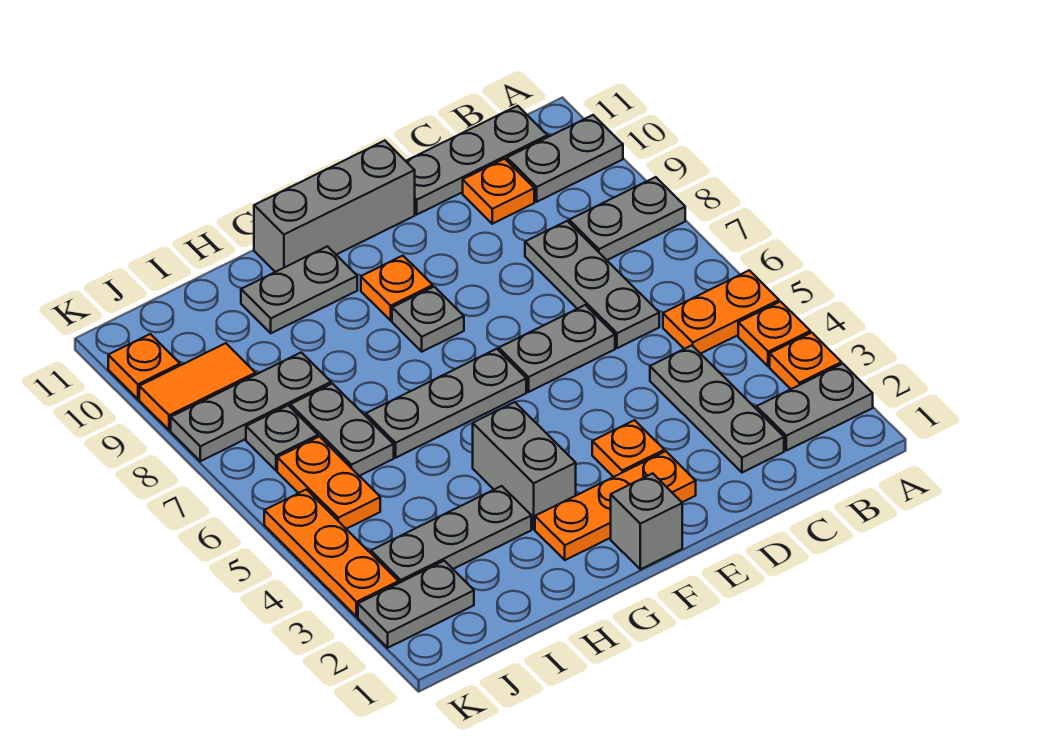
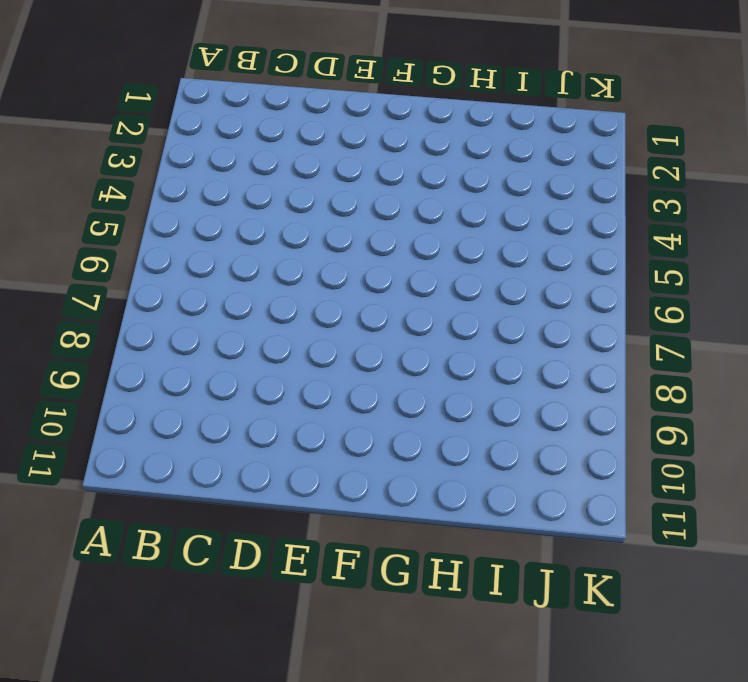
none -> grey plate A2:B2 level 1
none -> orange plate A3 level 1
none -> orange plate A4 level 1

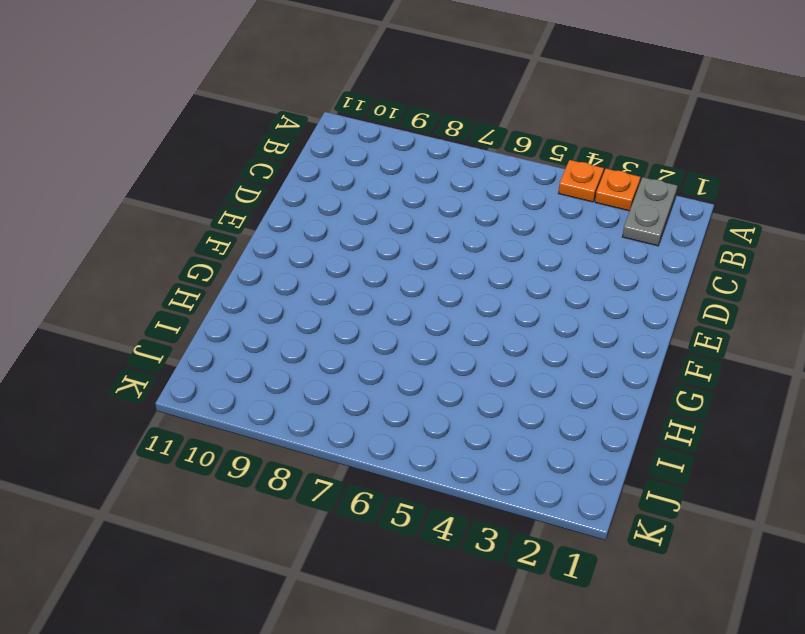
none -> orange plate A5:B5 level 1
none -> grey plate A8:B8 level 1
none -> grey plate A10:B10 level 1

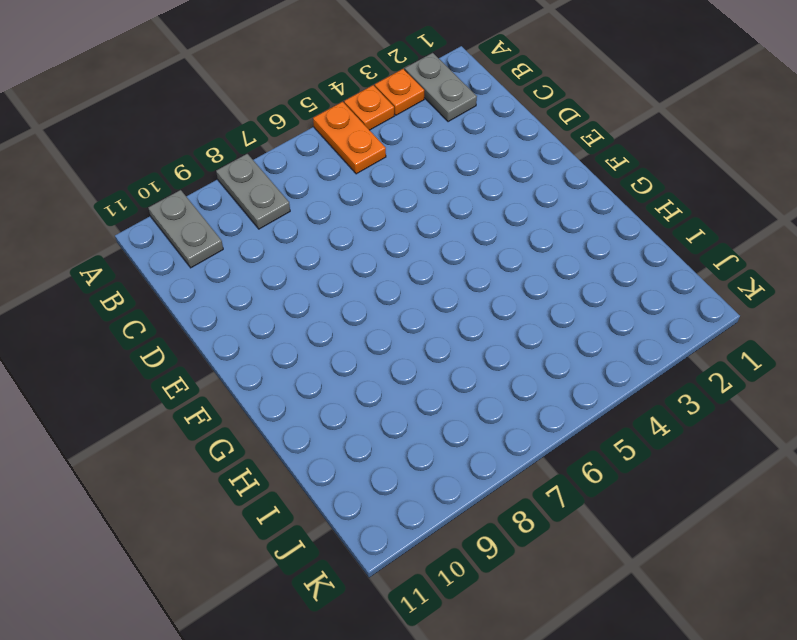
none -> grey plate B11:D11 level 1
none -> grey plate C2:C4 level 1
none -> grey plate C6:C8 level 1

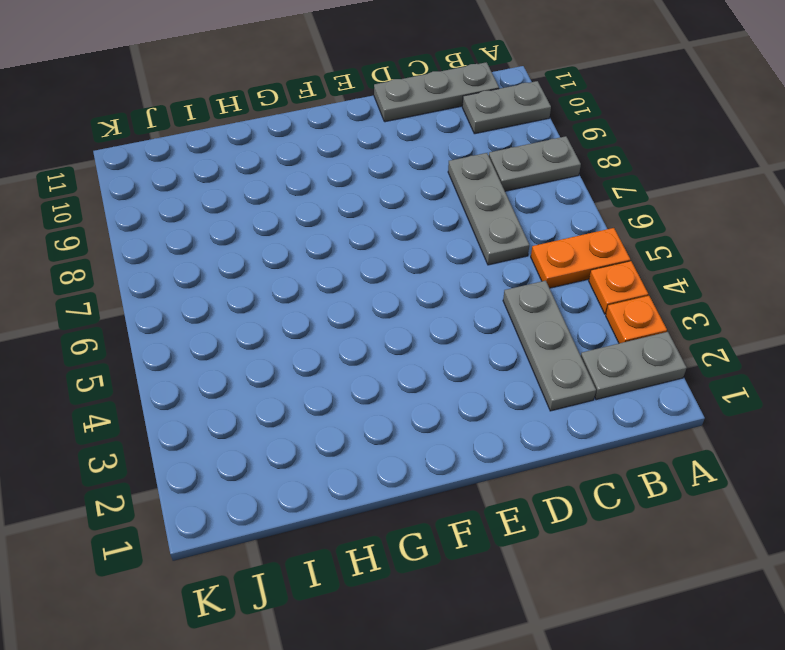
none -> orange plate C10 level 1
none -> grey plate D6:E6 level 1
none -> orange plate E2:G2 level 1

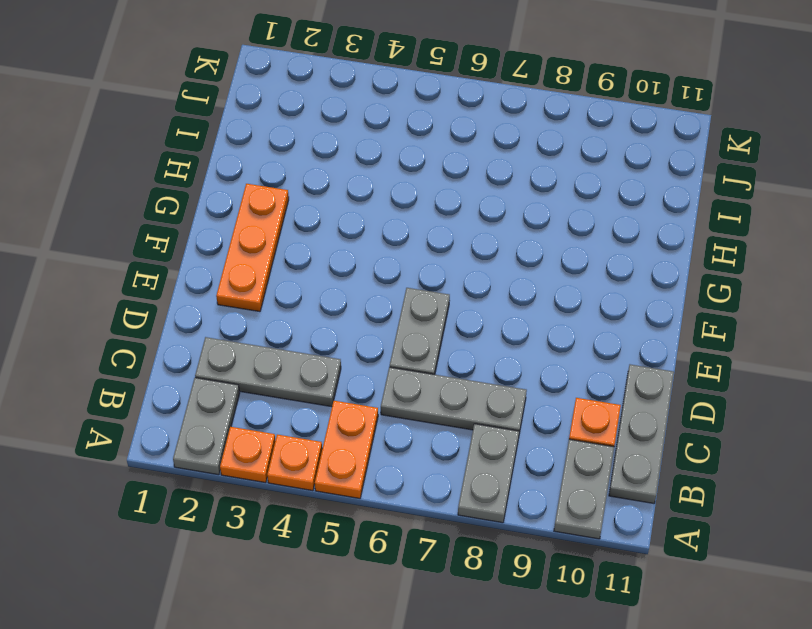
none -> orange plate E3 level 1
none -> grey brick E11:G11 level 1
none -> grey brick F1 level 1

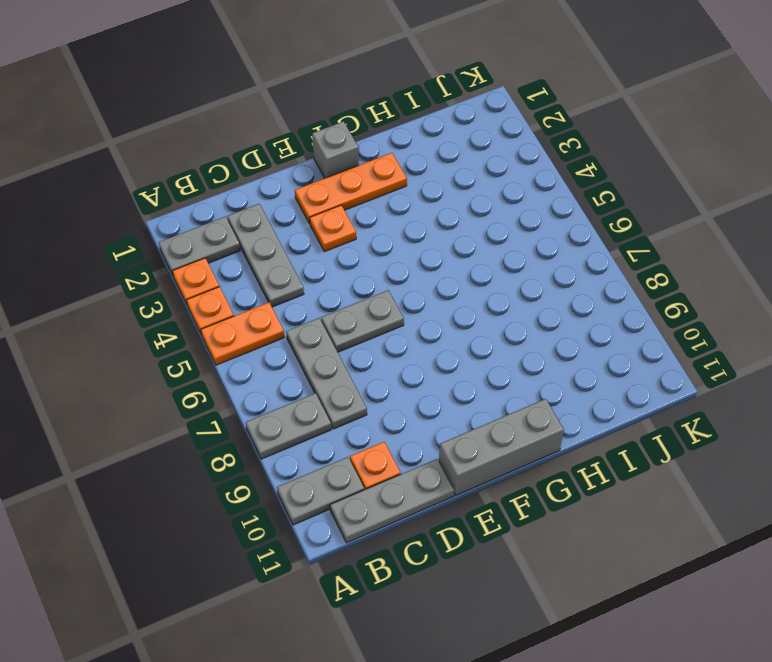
none -> grey plate F6:H6 level 1
none -> grey plate F8 level 1
none -> orange plate F9 level 1

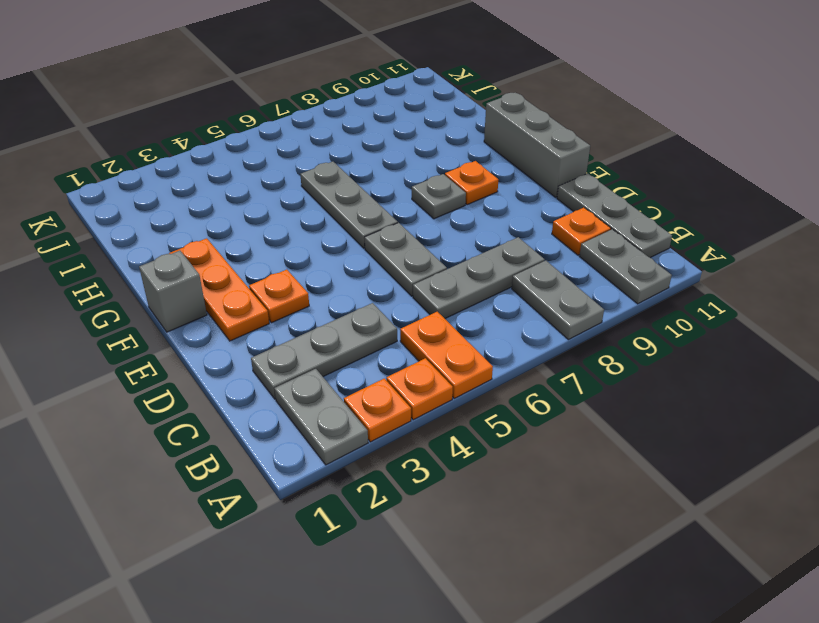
none -> grey brick G3:G4 level 1
none -> grey plate G10:H10 level 1
none -> grey plate H3:J3 level 1

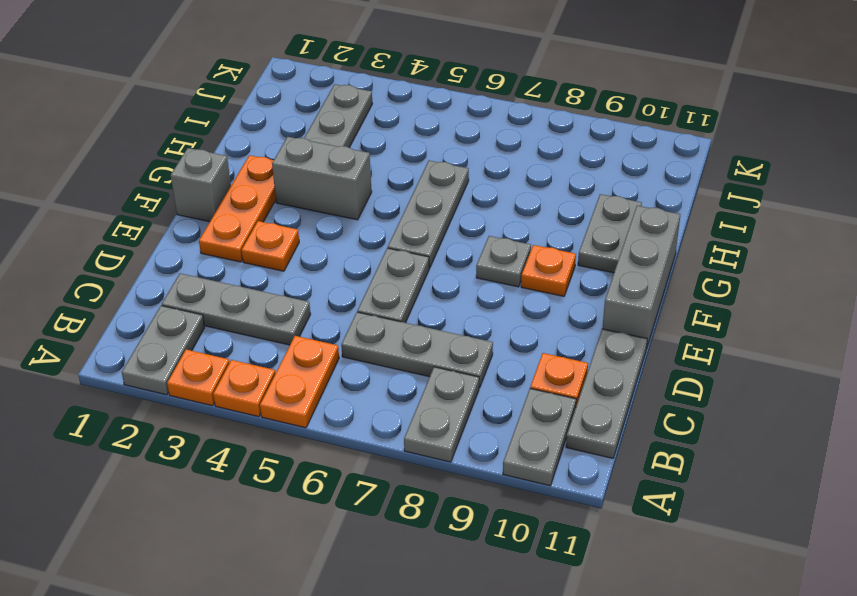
none -> grey plate I6:I7 level 1
none -> grey plate I8:K8 level 1
none -> grey plate J2:K2 level 1

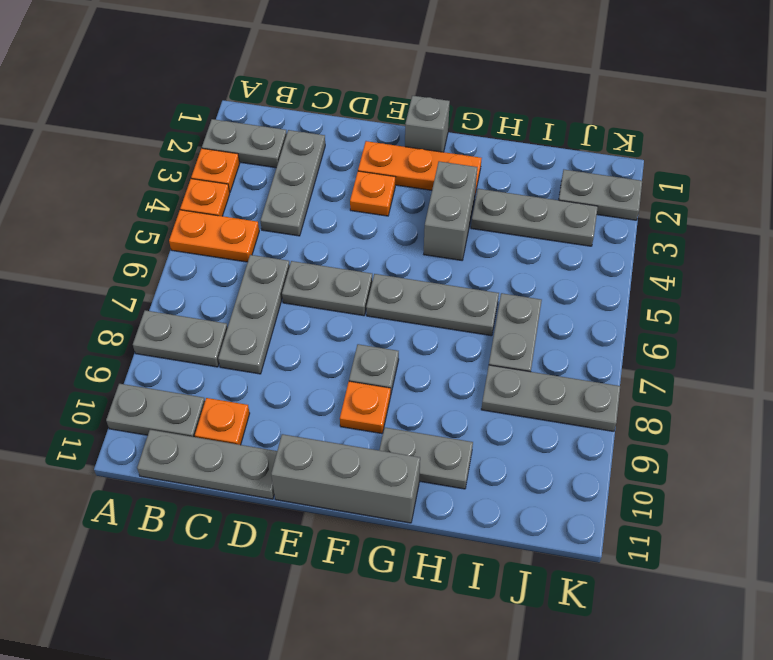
none -> orange plate J5:J6 level 1
none -> grey plate J7 level 1
none -> orange tile J9:K9 level 1

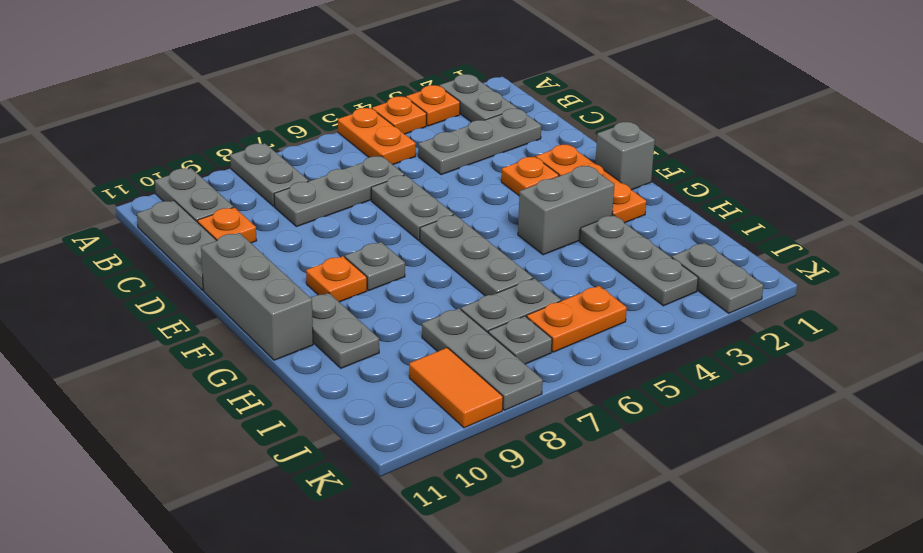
none -> orange plate K3:K5 level 1
none -> orange plate K10 level 1

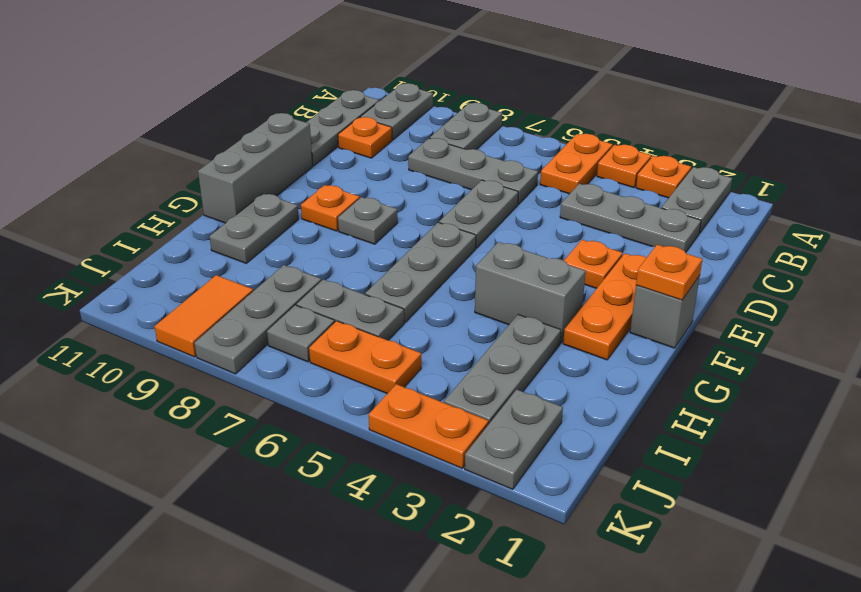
orange plate F1 level 2 -> orange plate K10 level 1
orange plate K3:K4 level 1 -> orange plate K3:K5 level 1

